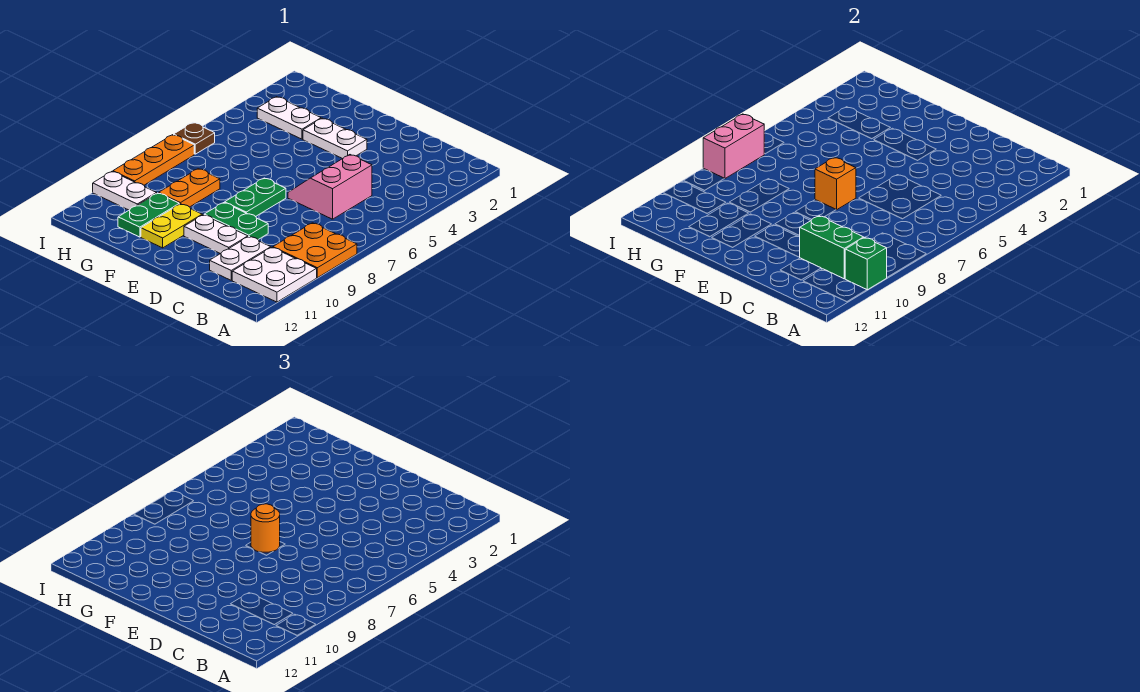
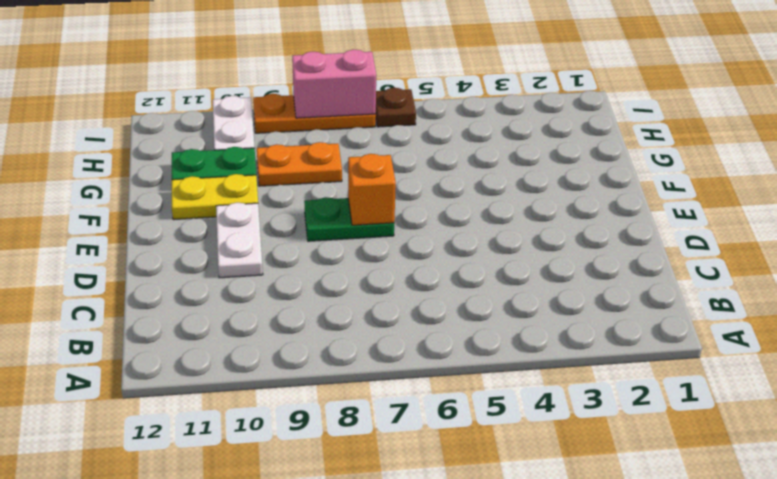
none -> orange plate A8:B9 level 1
none -> white plate A10:B11 level 1
none -> pink slope C5:D6 level 1 top C

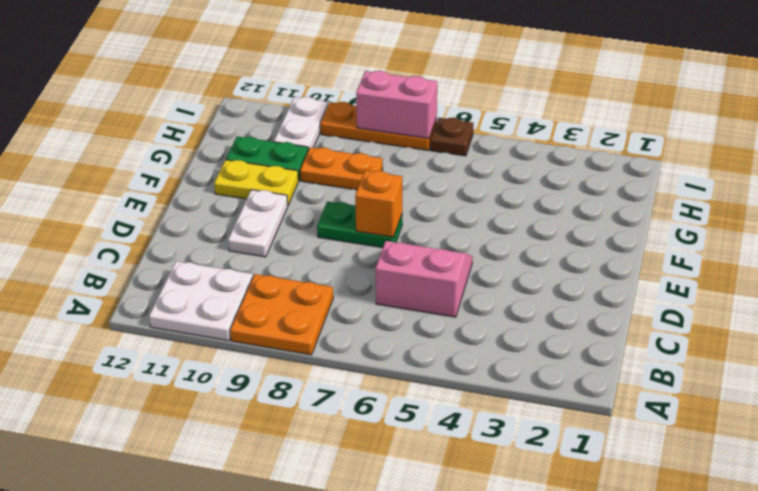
none -> white plate C10:C11 level 1
none -> green plate D9:E9 level 1
none -> white plate E3:F3 level 1

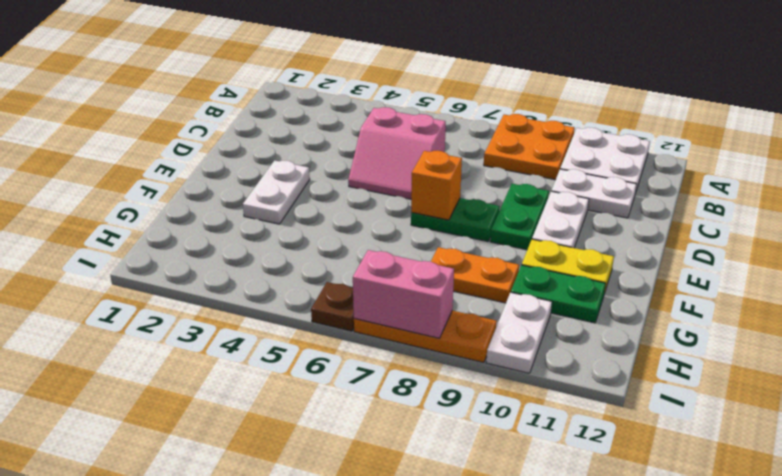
none -> white plate G3:H3 level 1
none -> green brick A10 level 2
none -> green brick B10:C10 level 2

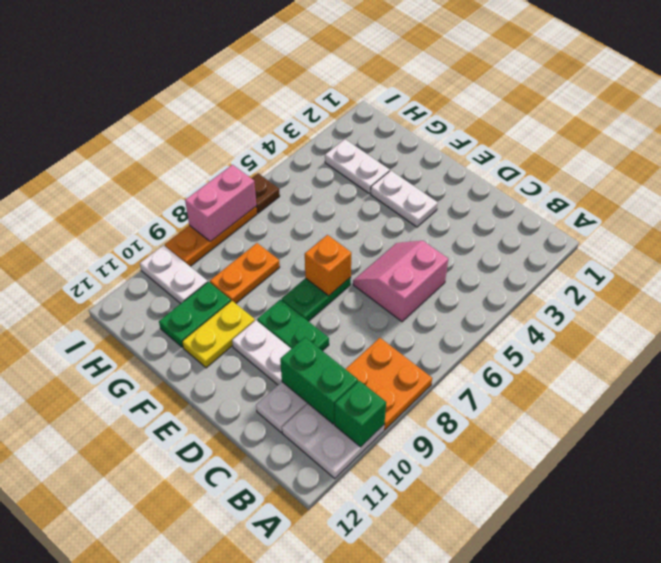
none -> orange round brick E7 level 3

